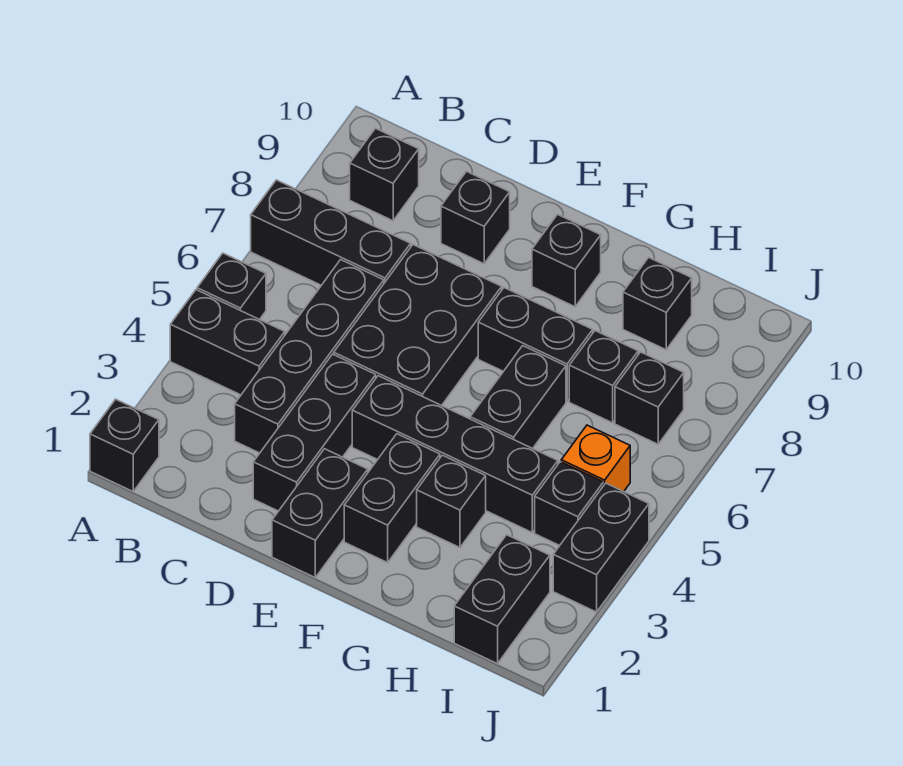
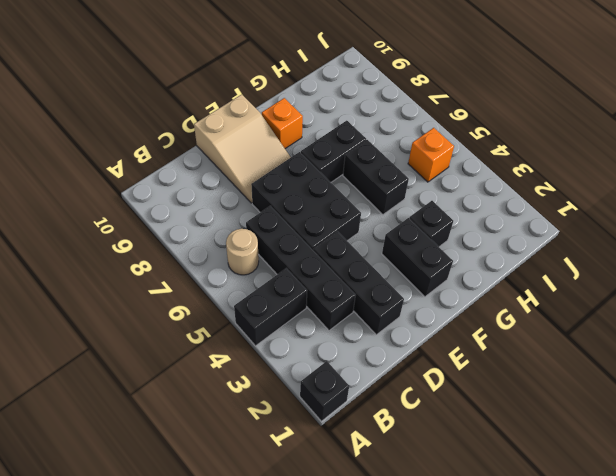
tan round brick B6 level 1 -> none
tan slope D8:E10 level 1 top 10 -> black brick D9 level 1
orange brick F9 level 1 -> black brick F9 level 1
none -> black brick A5 level 1
none -> black brick A7:C7 level 1
none -> black brick B9 level 1

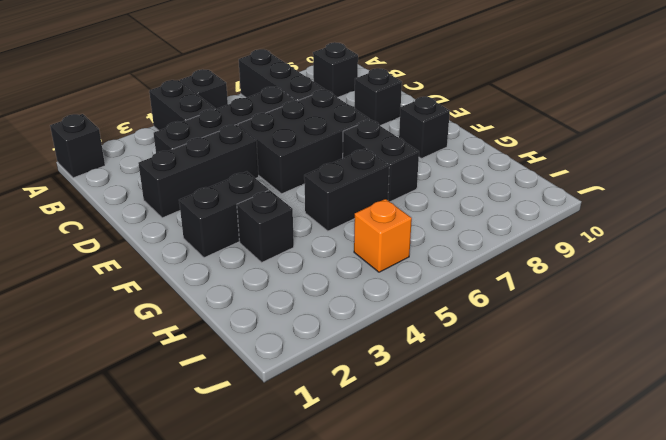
none -> black brick E1:E2 level 1
none -> black brick E4:H4 level 1
none -> black brick H7 level 1

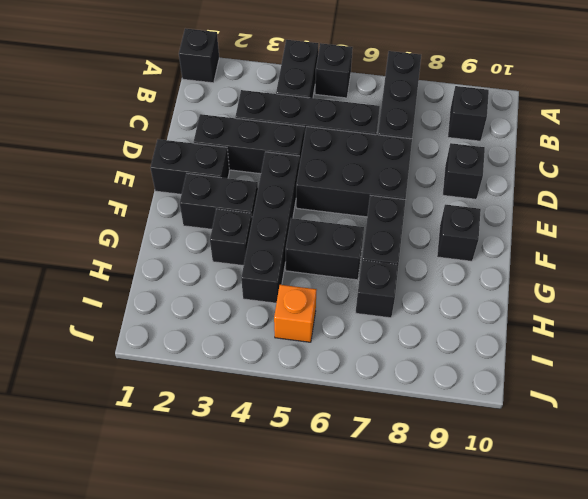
none -> black brick H9 level 1
none -> black brick I1:I2 level 1
none -> black brick I4 level 1

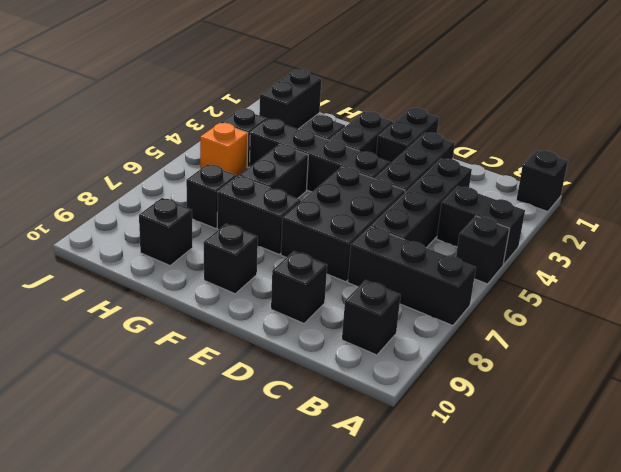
none -> black brick I7 level 1
none -> black brick J3:J4 level 1

